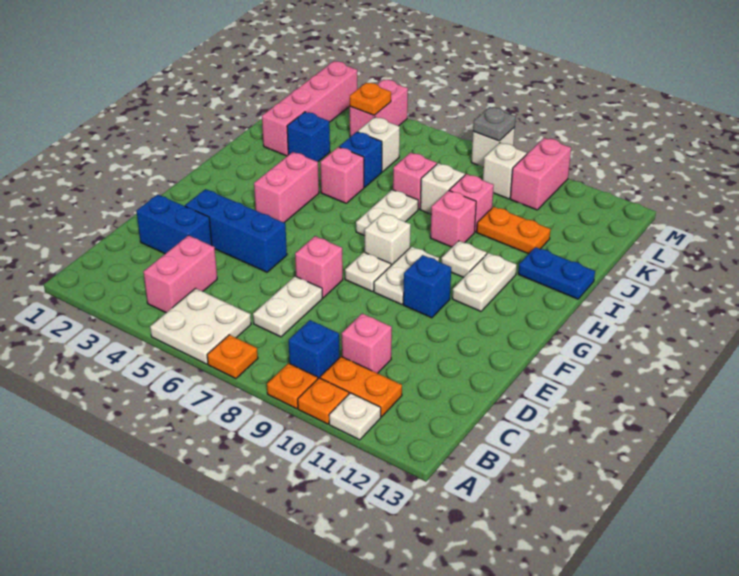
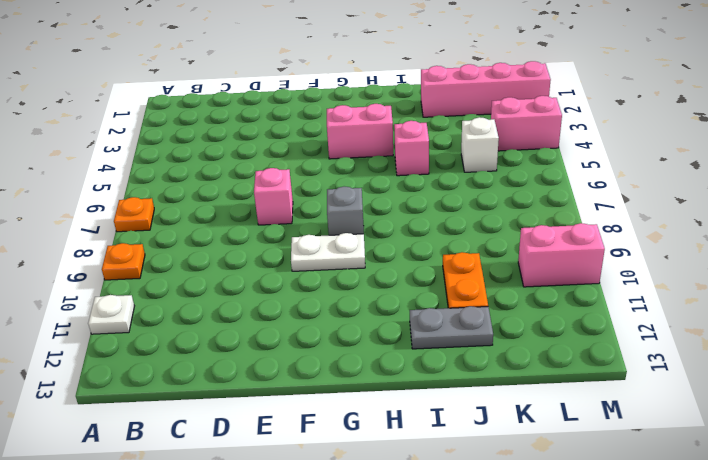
grey brick G8 level 1 -> white brick G8 level 1
grey plate I12:J12 level 1 -> blue plate I12:I13 level 1
none -> white plate A5:B6 level 1
none -> orange plate A10 level 1
none -> pink brick B4:C4 level 1
none -> blue brick B9 level 1

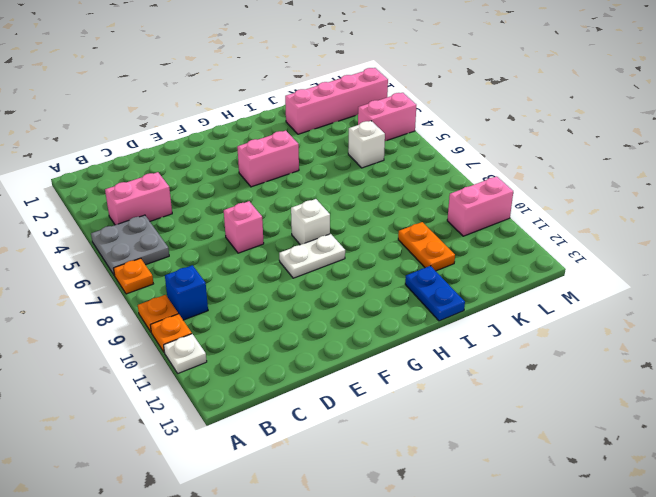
grey plate A5:B6 level 1 -> white plate A5:B6 level 1
none -> orange plate B10:B11 level 1
none -> white plate C7:D7 level 1
none -> pink brick C10 level 1
none -> blue brick D2:D3 level 1

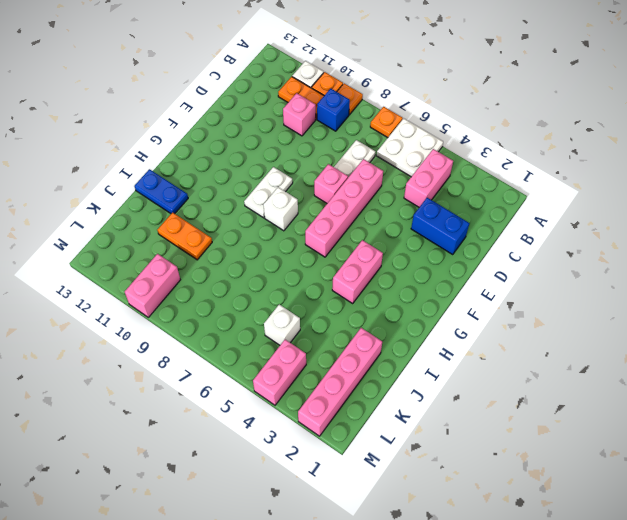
pink brick D6:G6 level 1 -> none
none -> blue brick E3:E5 level 1
none -> white plate F8 level 1
none -> blue brick F10 level 1
none -> white plate G11:H11 level 1

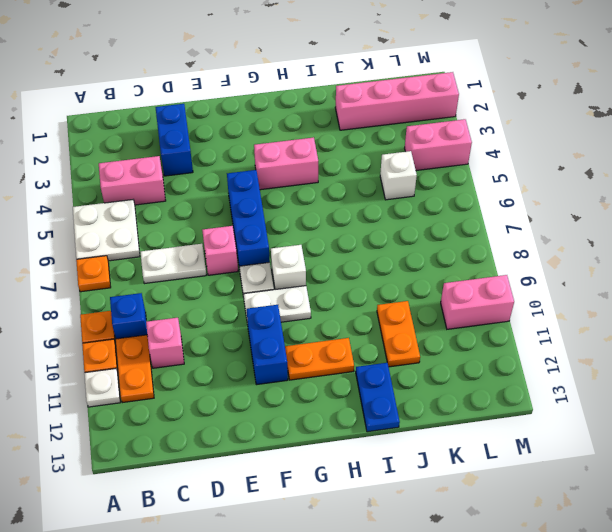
blue brick F5:F7 level 1 -> blue brick E3:E5 level 1
blue brick F10:F11 level 1 -> blue brick F10 level 1
orange plate G11:H11 level 1 -> white plate G11:H11 level 1
none -> white plate H7:I7 level 1
none -> white plate H10 level 1
none -> pink brick I5 level 1
none -> pink brick I9 level 1

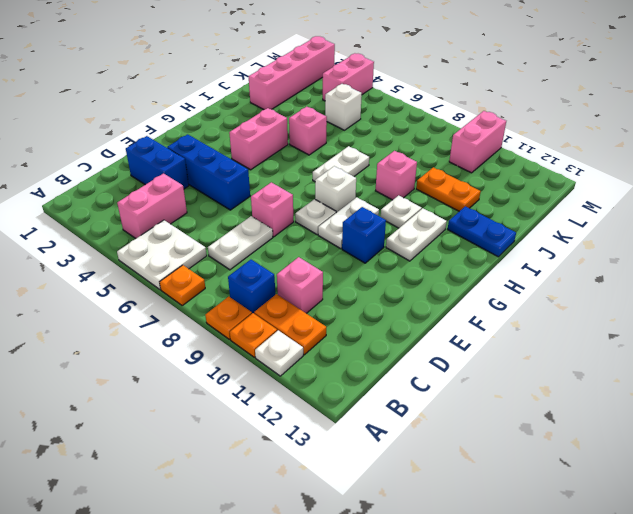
none -> blue brick J3 level 1
none -> blue brick J5 level 1
none -> pink brick J7 level 1
none -> white brick J8 level 1

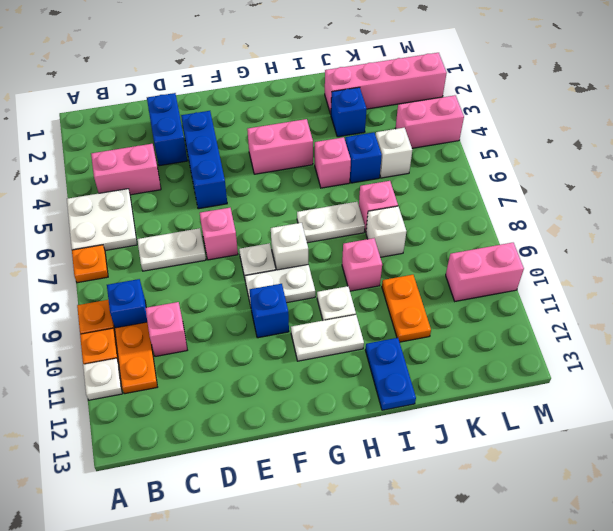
none -> pink brick J9 level 1
none -> white brick L9 level 1
none -> white brick M8 level 1
none -> orange plate L4 level 2

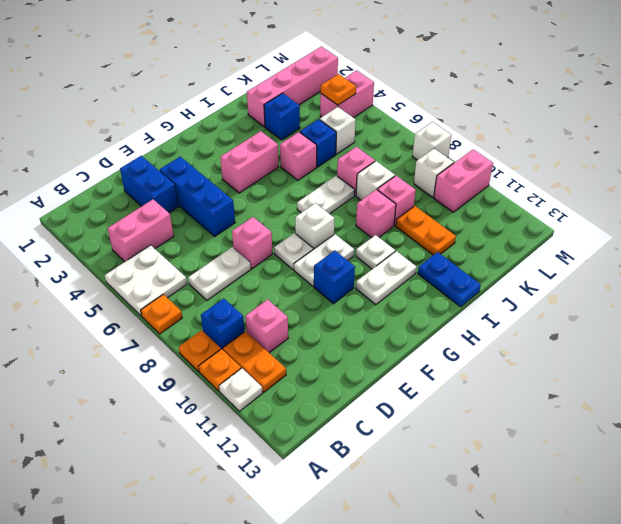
none -> grey plate M8 level 2

